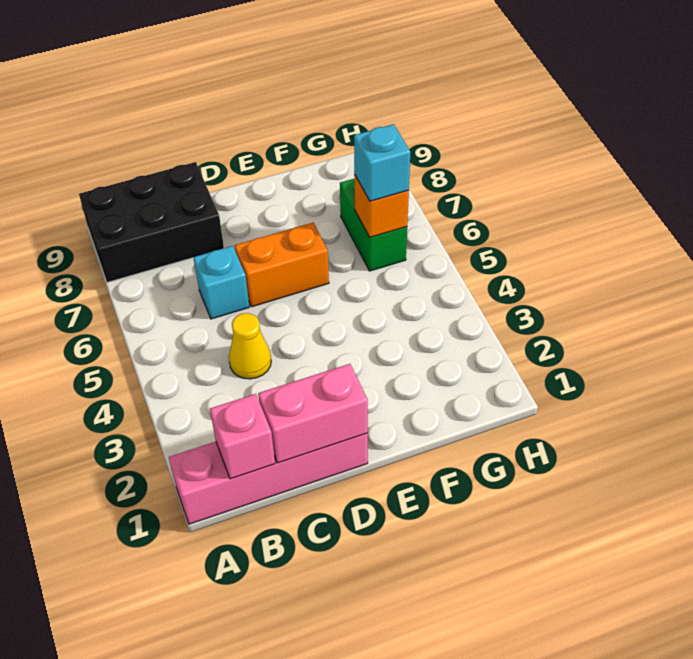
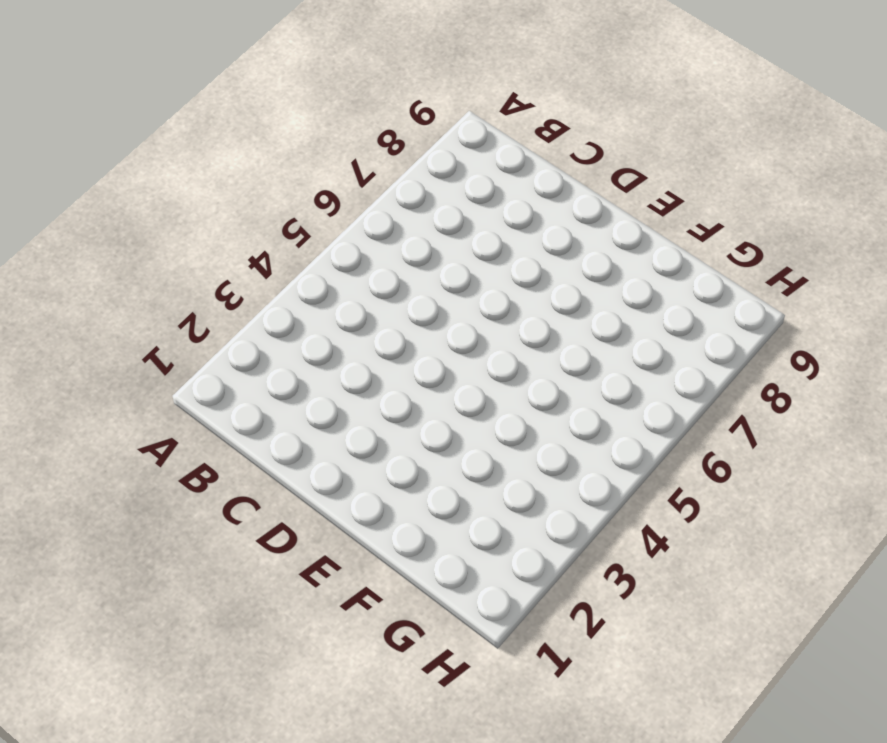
none -> pink brick A1:D1 level 1
none -> black brick A8:C9 level 1

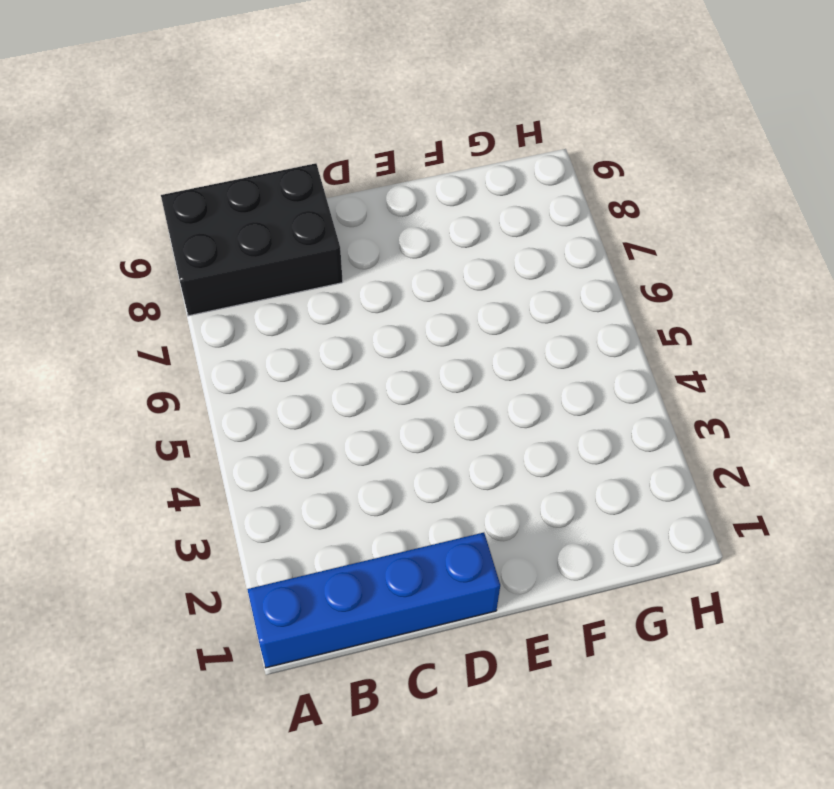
blue brick A1:D1 level 1 -> pink brick A1:D1 level 1
none -> yellow cone C4 level 1
none -> cyan brick C6 level 1

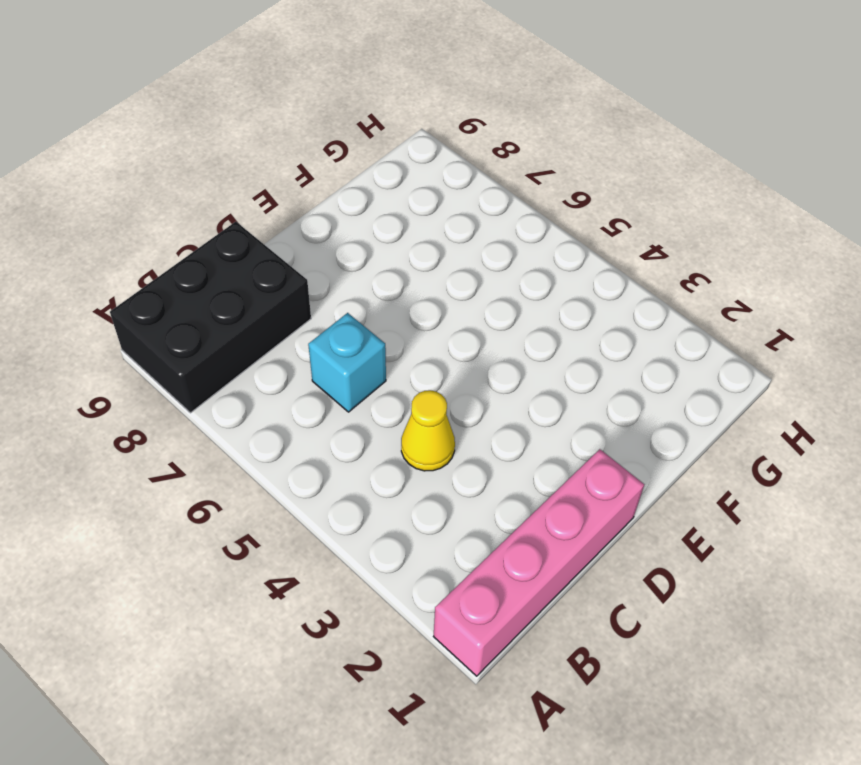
none -> orange brick D6:E6 level 1
none -> green brick G6:G7 level 1

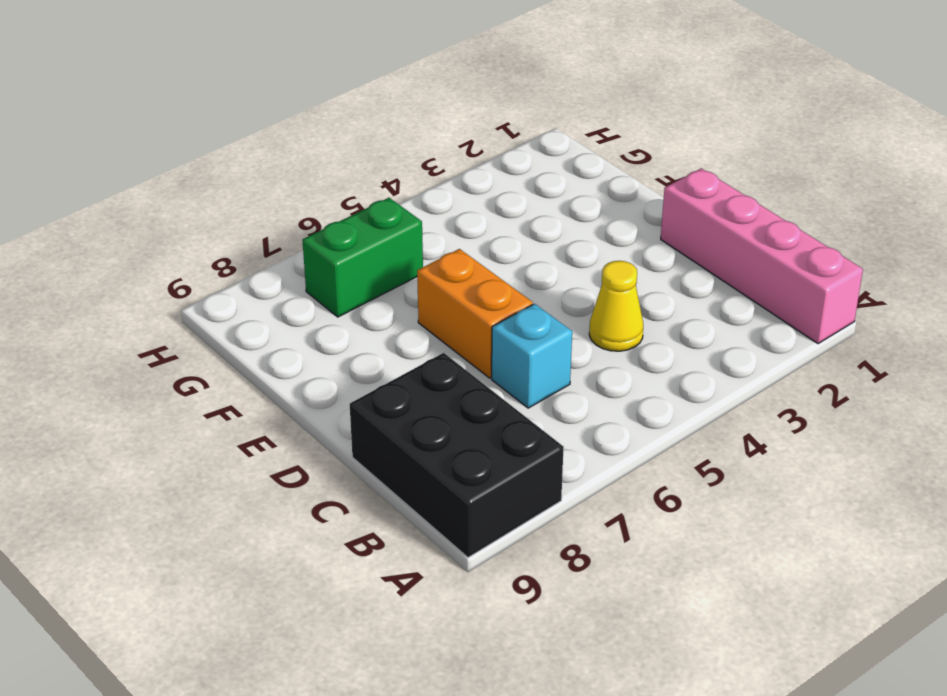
none -> pink brick B1 level 2
none -> pink brick C1:D1 level 2

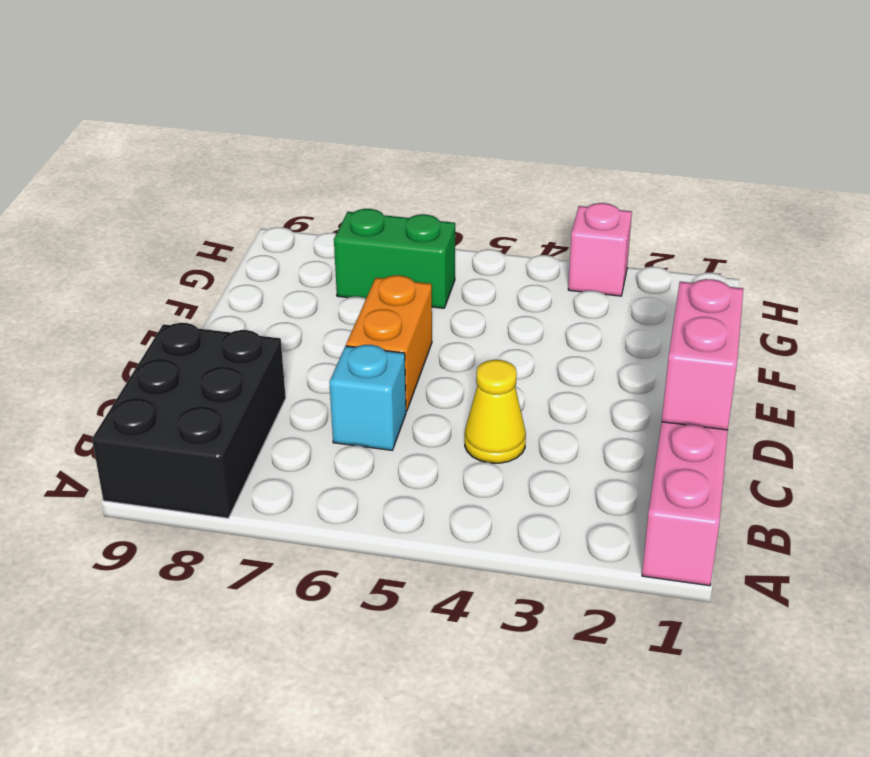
pink brick H3 level 1 -> pink brick B1 level 2
none -> orange brick G6 level 2
none -> cyan brick G6 level 3

